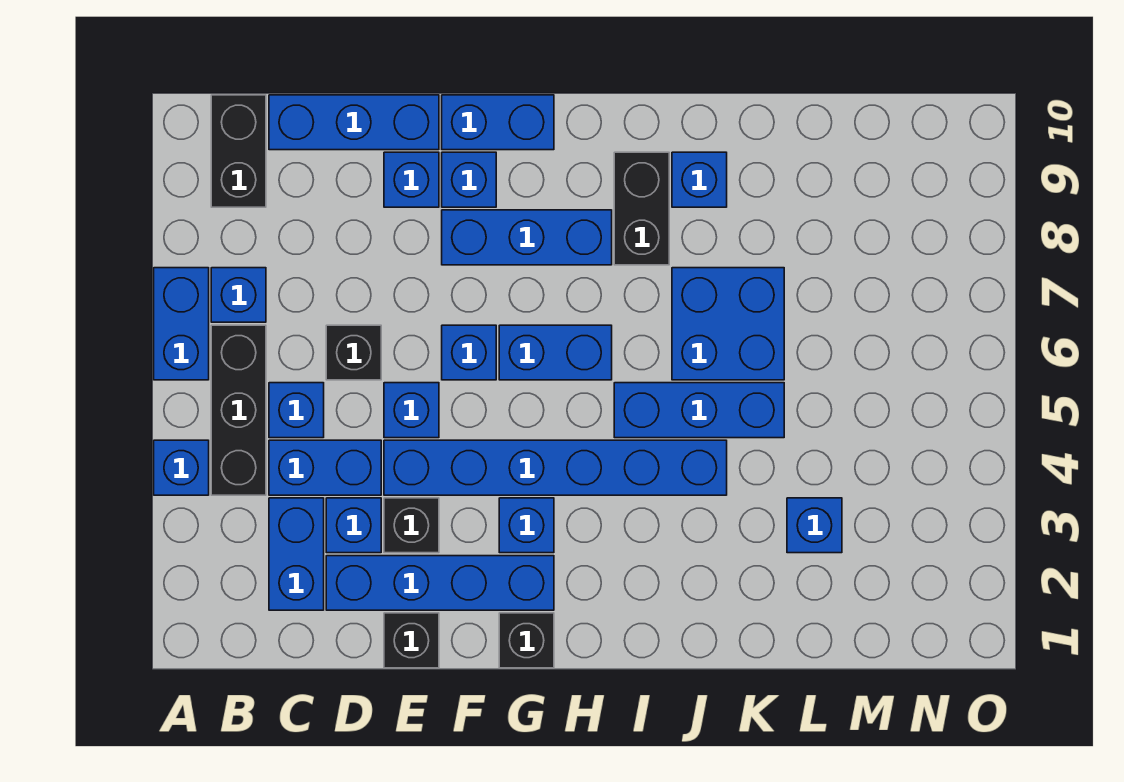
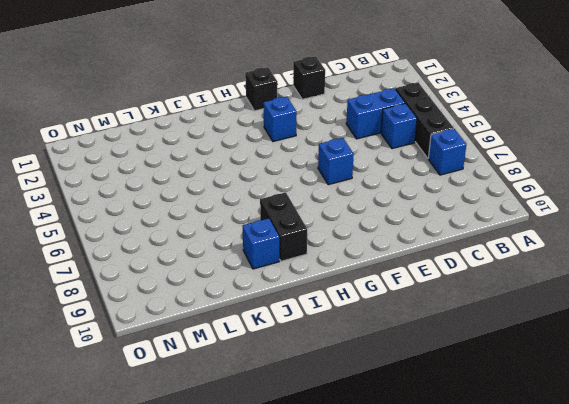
none -> blue brick A4 level 1
none -> blue brick A6:A7 level 1
none -> black brick B9:B10 level 1

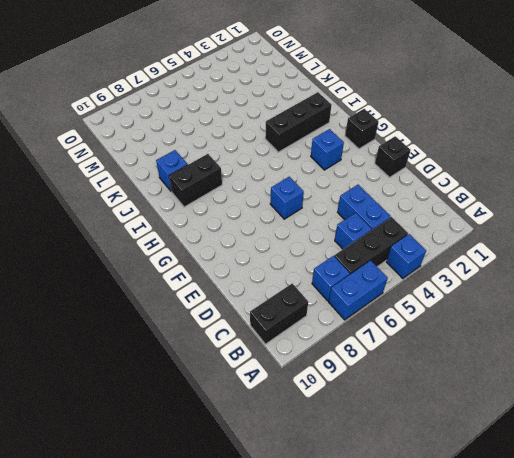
black brick I2:I4 level 1 -> blue brick E4:J4 level 1
none -> blue brick C2:C3 level 1
none -> blue brick C10:E10 level 1
none -> blue brick D2:G2 level 1

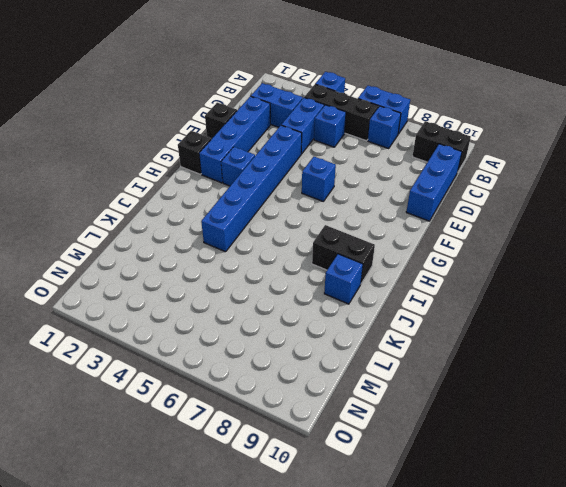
none -> blue brick D3 level 1
none -> black brick D6 level 1
none -> black brick E3 level 1

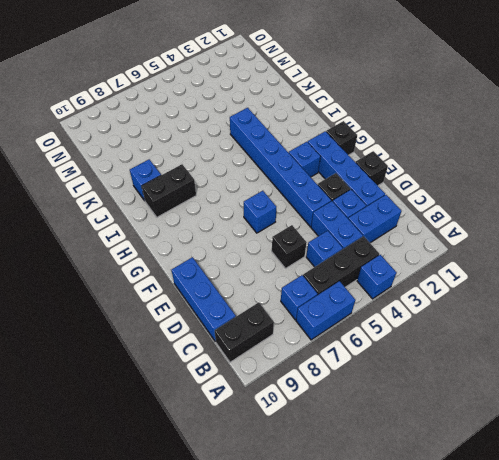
none -> blue brick E5 level 1
none -> blue brick E9 level 1
none -> blue brick F8:H8 level 1

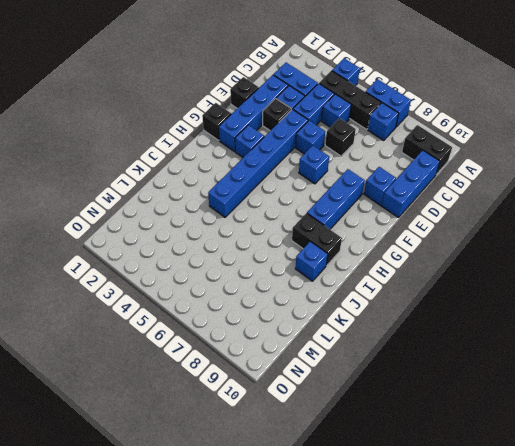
none -> blue brick F9 level 1
none -> blue brick F10:G10 level 1
none -> blue brick G6:H6 level 1

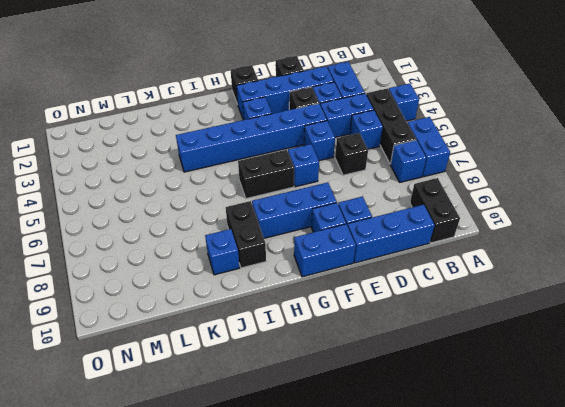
black brick G6:H6 level 1 -> blue brick G6:H6 level 1
none -> blue brick I5:K5 level 1
none -> blue brick J6:K7 level 1
none -> blue brick L3 level 1

